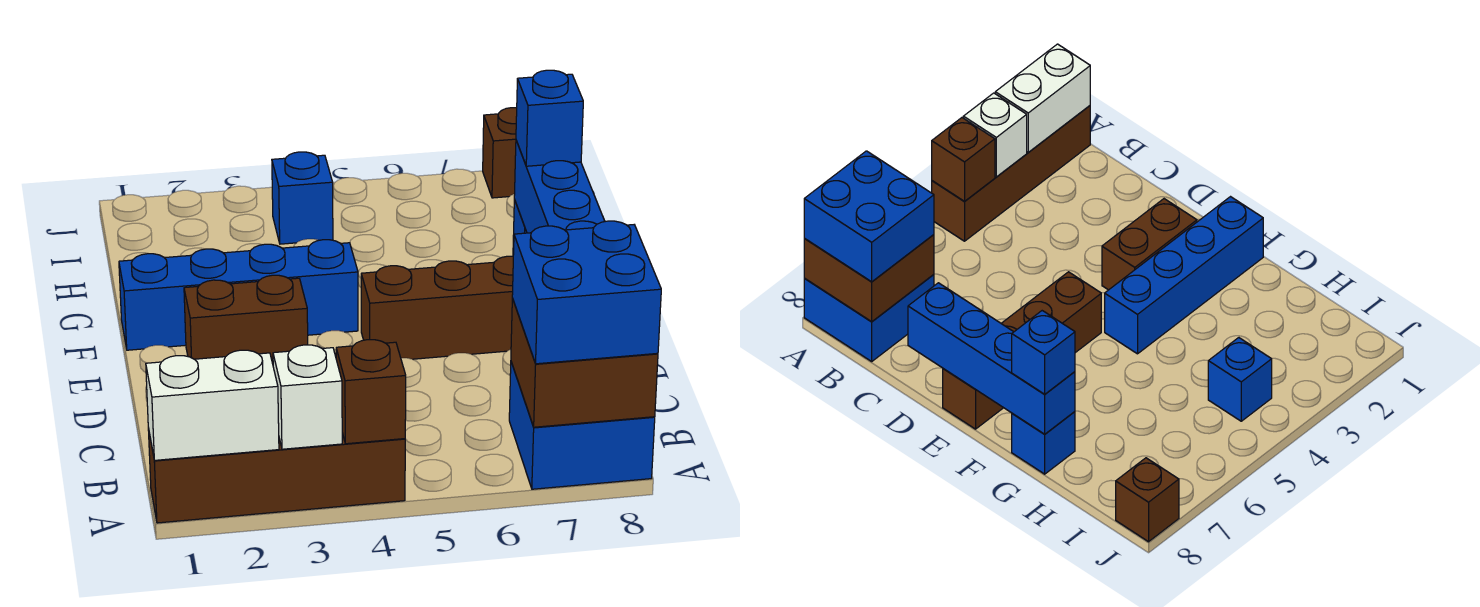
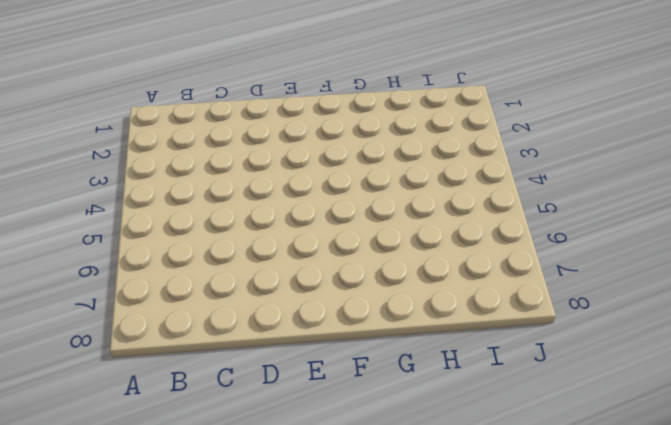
none -> brown brick A1:A4 level 1
none -> blue brick A7:B8 level 1
none -> brown brick E2:E3 level 1

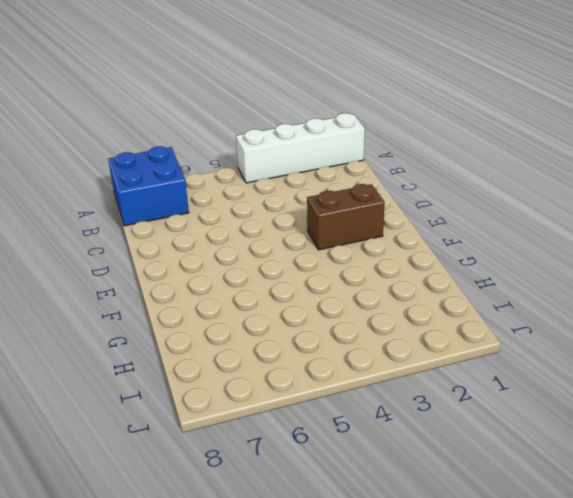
white brick A1:A4 level 1 -> brown brick A1:A4 level 1
none -> brown brick E5:E8 level 1
none -> blue brick F1:F4 level 1
none -> blue brick G8 level 1

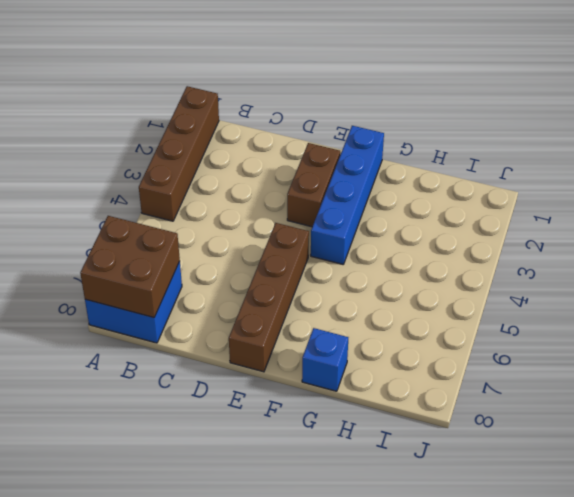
none -> blue brick I4 level 1
none -> brown brick J8 level 1
none -> white brick A1:A2 level 2

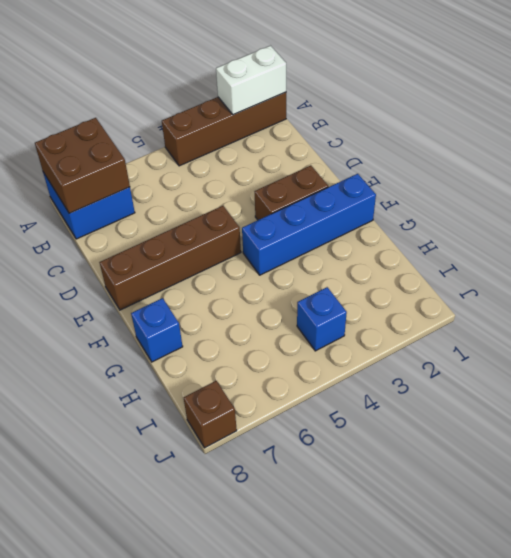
none -> white brick A3 level 2
none -> brown brick A4 level 2
none -> blue brick D8:G8 level 2

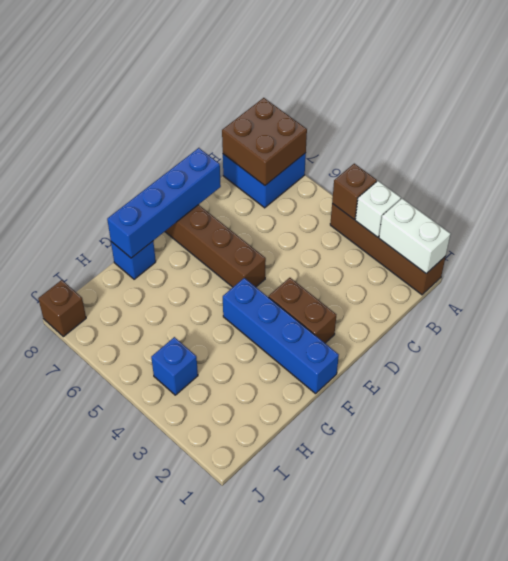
none -> blue brick A7:B8 level 3
none -> blue brick G8 level 3

